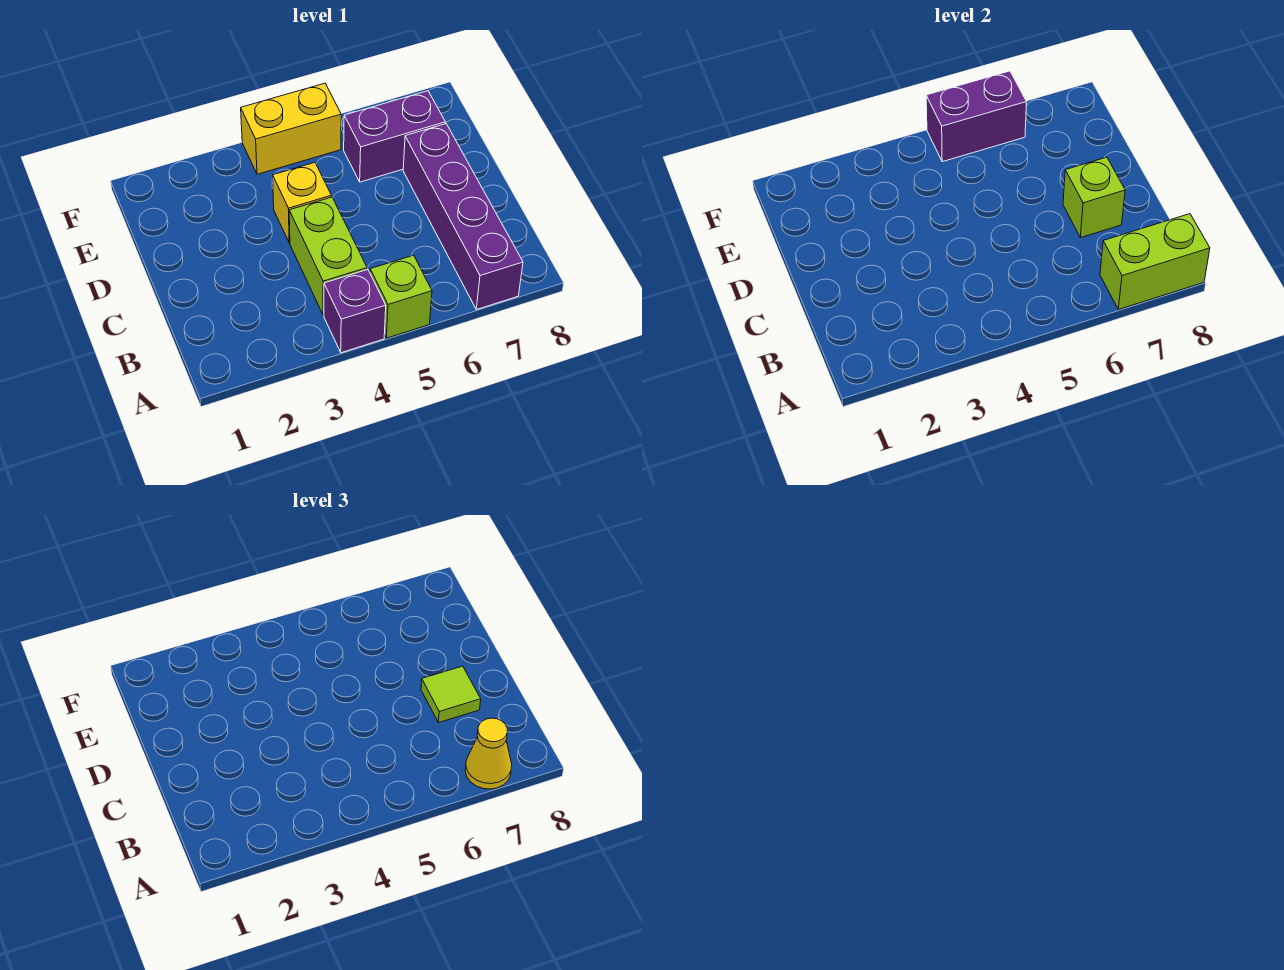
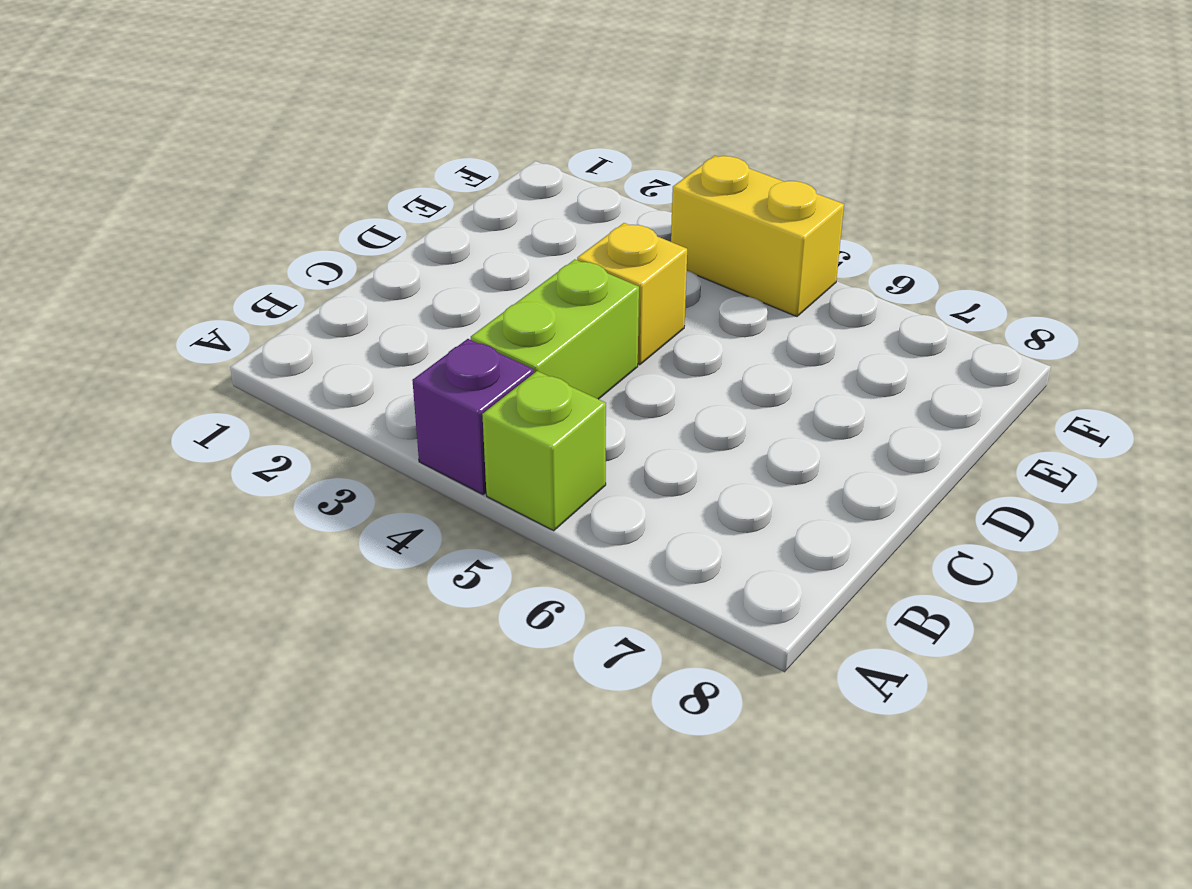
none -> purple brick A7:D7 level 1
none -> purple brick E6:E7 level 1
none -> lime brick A7:A8 level 2

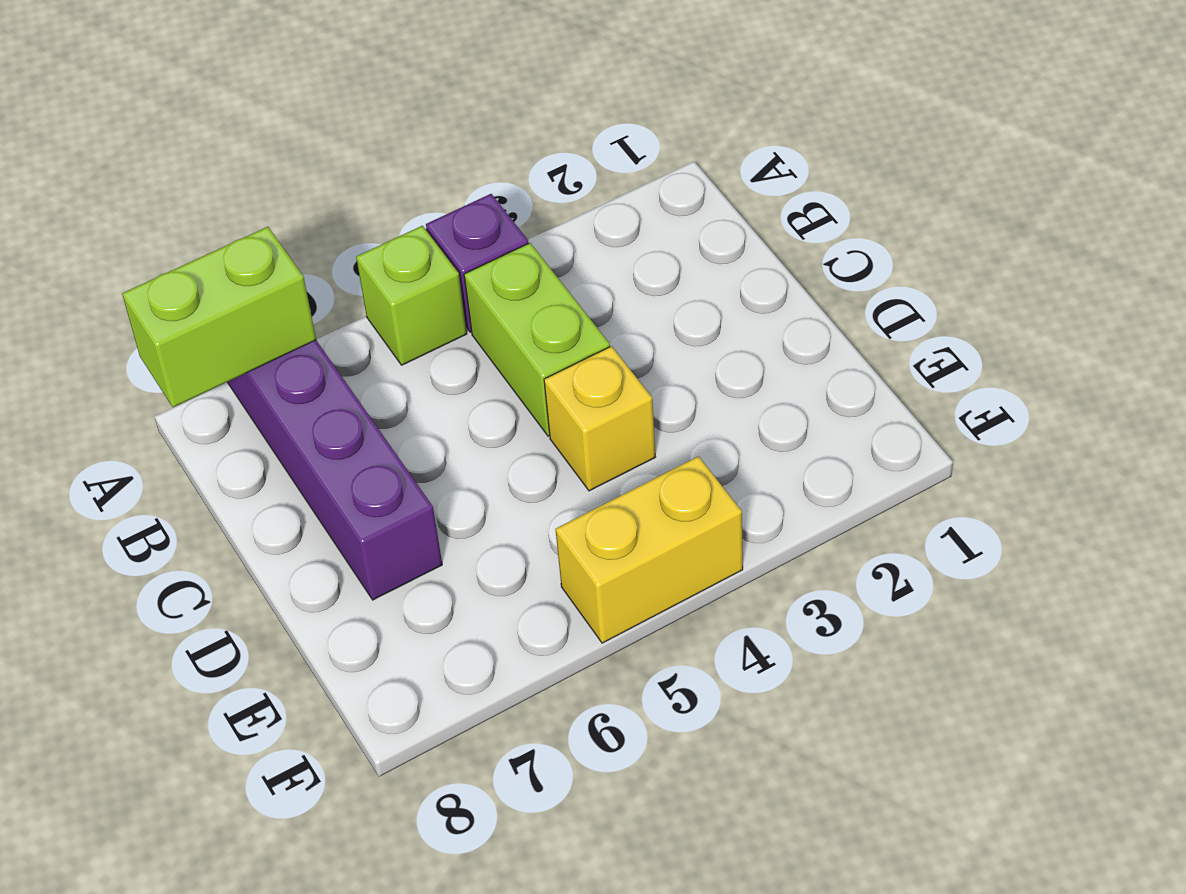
none -> purple brick E6:E7 level 1
none -> lime brick C7 level 2
none -> purple brick F5:F6 level 2

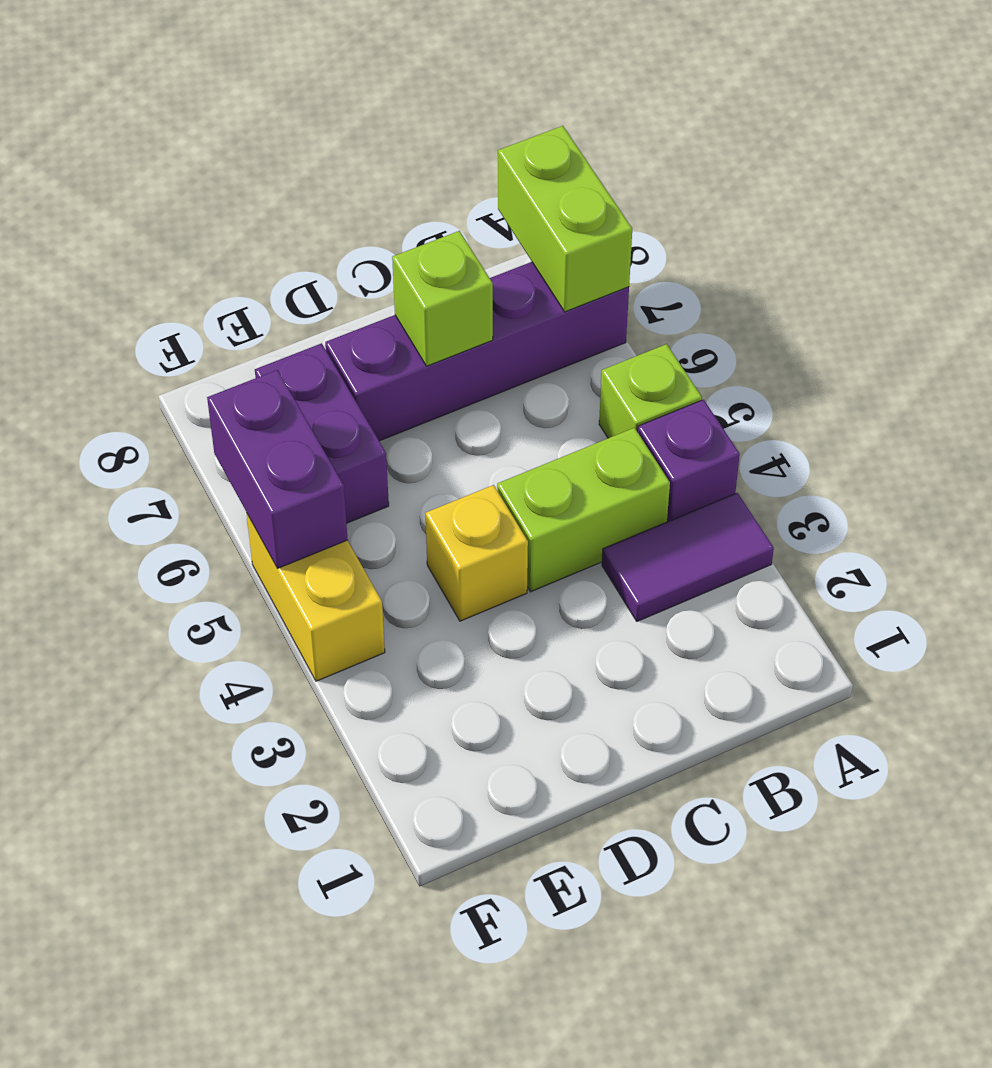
purple tile A3:B3 level 1 -> none
none -> yellow cone A7 level 3
none -> lime tile C7 level 3

